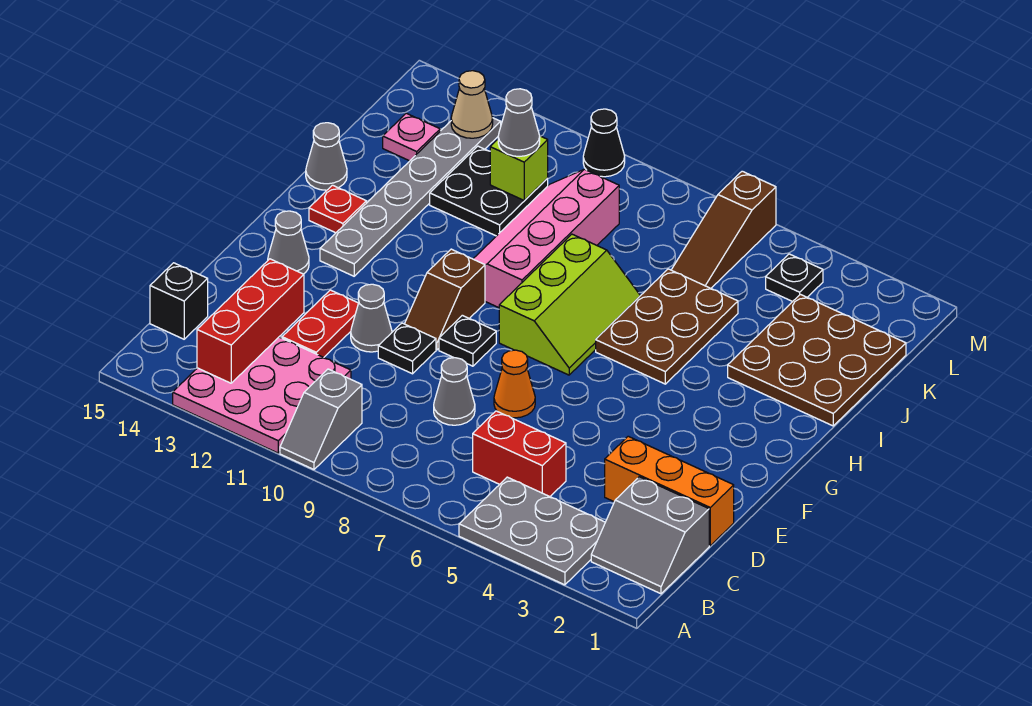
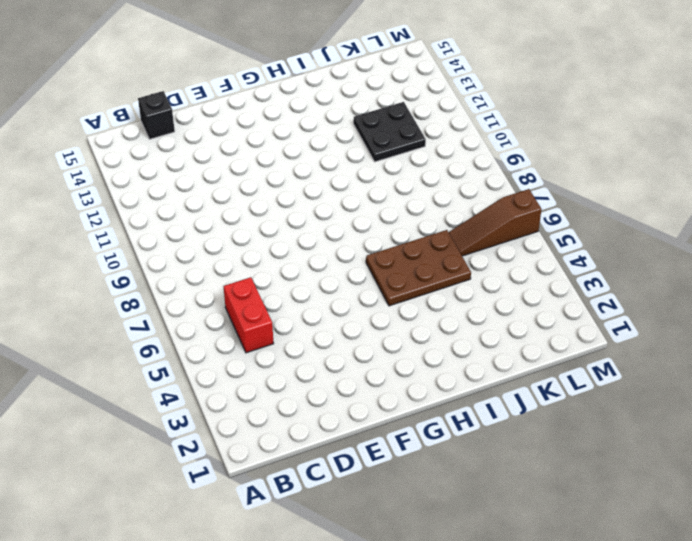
none -> grey plate A3:B5 level 1
none -> grey slope A10:B10 level 1 top B
none -> pink plate A11:C13 level 1
none -> grey slope B1:C2 level 1 top C

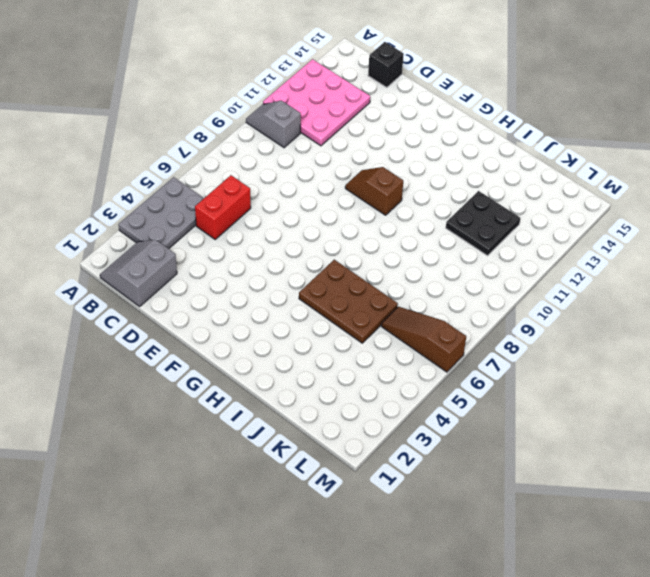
none -> orange brick D1:D3 level 1
none -> grey cone D8 level 1
none -> red plate D12:E12 level 1
none -> orange cone E7 level 1

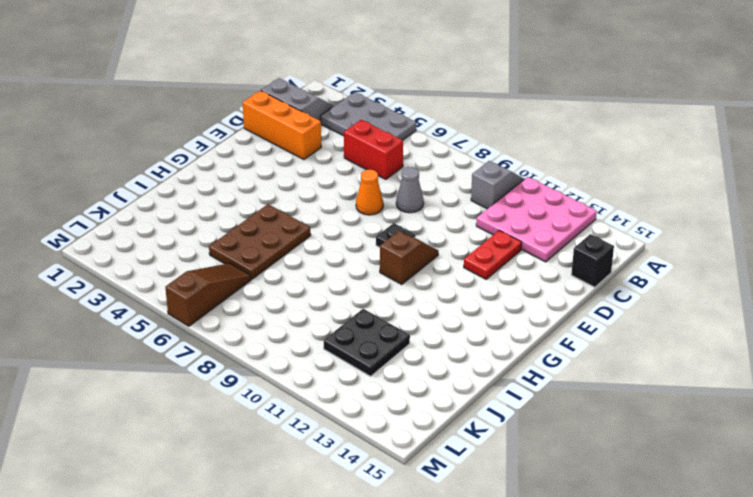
none -> black plate E10 level 1
none -> grey cone E11 level 1
none -> grey cone F14 level 1
none -> lime slope G7:I8 level 1 top 8

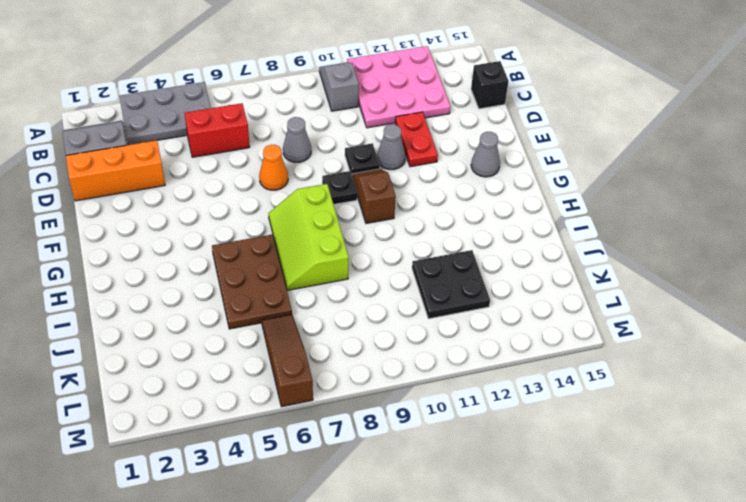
none -> grey plate G13:L13 level 1
none -> pink slope H9:K10 level 1 top 9
none -> red plate H14 level 1
none -> brown plate I1:K3 level 1

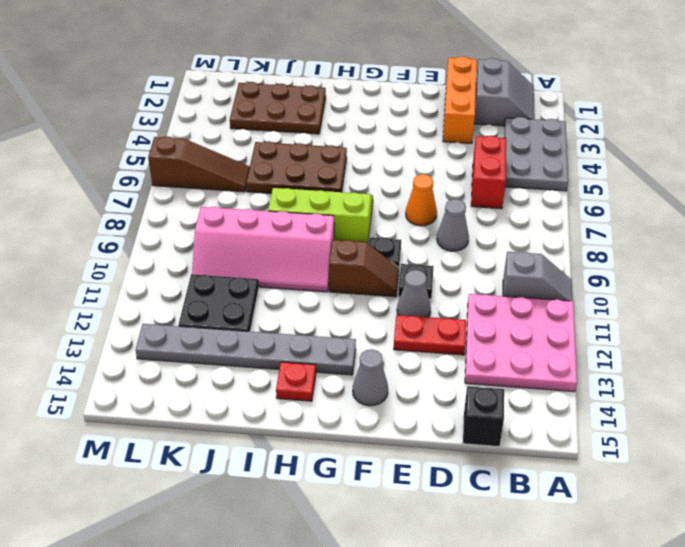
brown plate I2:K3 level 1 -> brown plate I1:K3 level 1
none -> grey cone I15 level 1
none -> pink plate K14 level 1
none -> black plate L4 level 1
none -> black cone M10 level 1

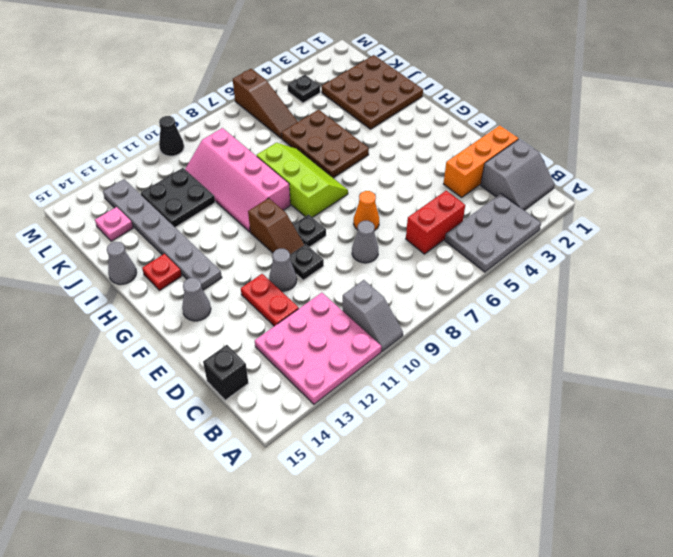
none -> red brick B13:D13 level 2
none -> lime brick K11 level 2
none -> tan cone L13 level 2
none -> grey cone K11 level 3

